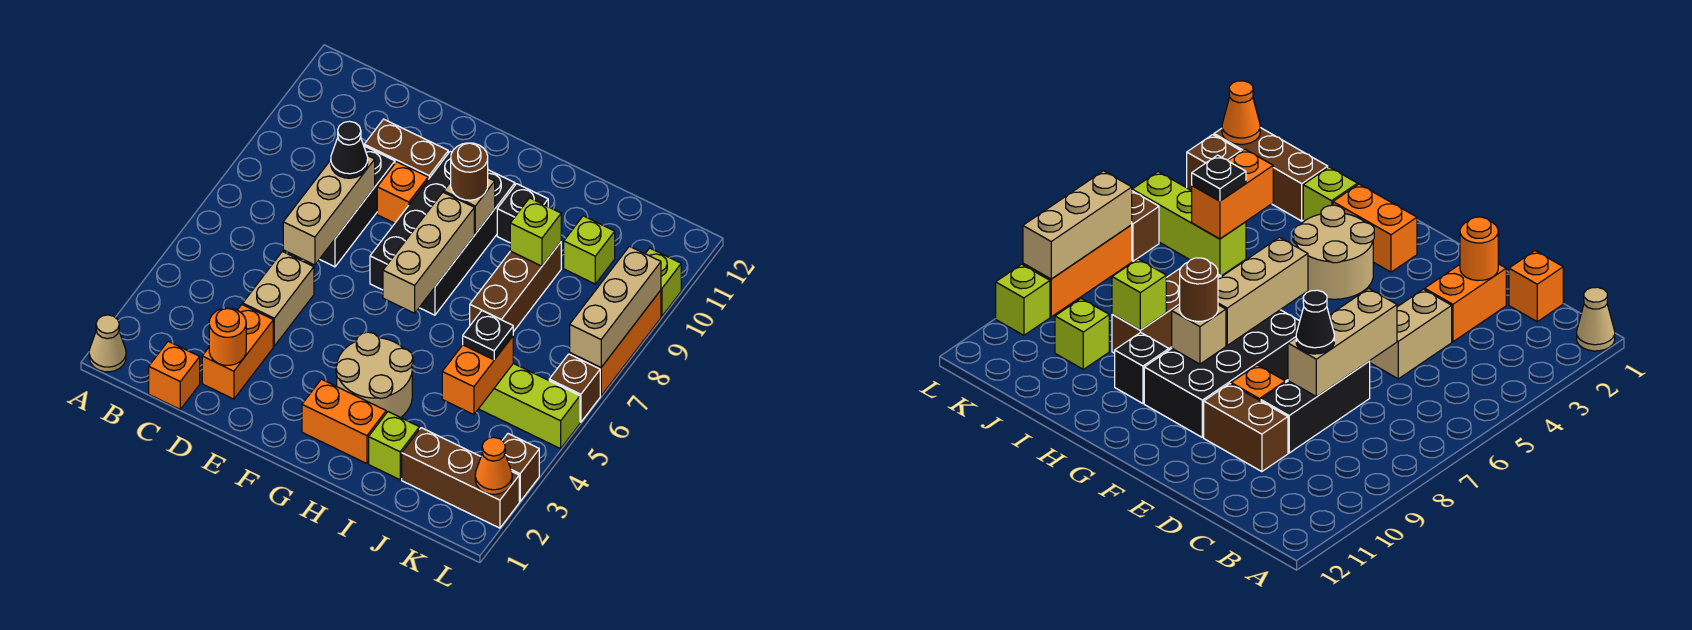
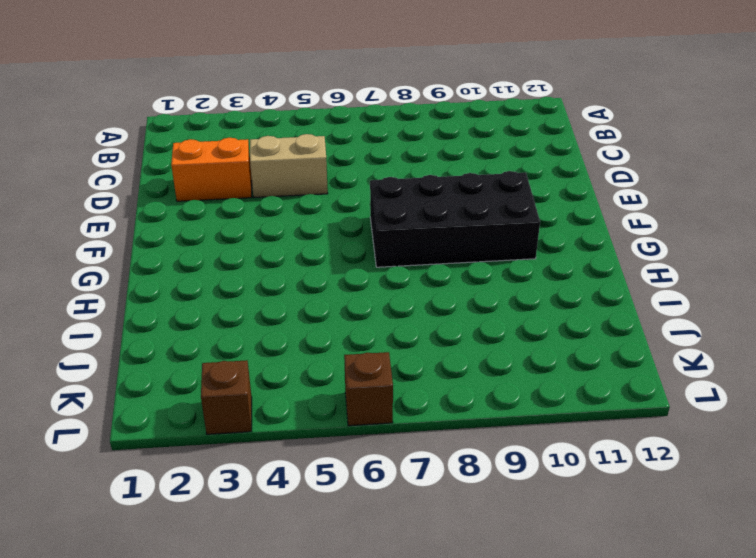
none -> tan cone A1 level 1
none -> orange brick C1 level 1
none -> black brick D7:D9 level 1
none -> brown brick D10:E10 level 1

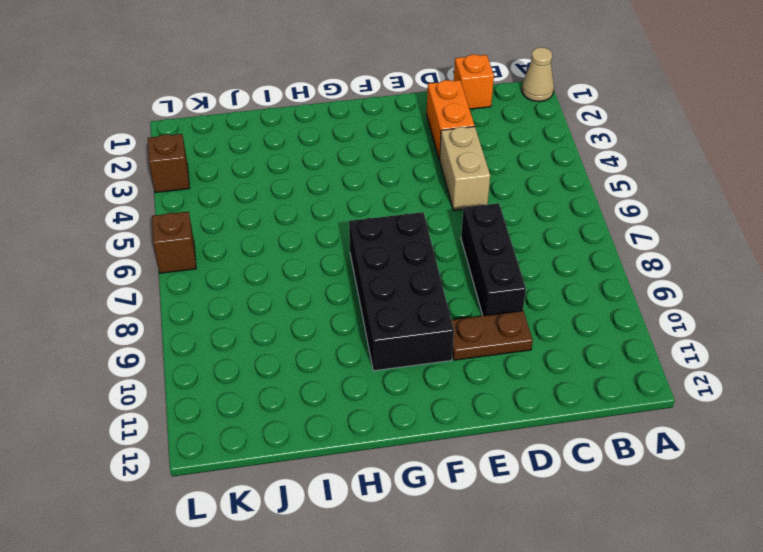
brown plate D10:E10 level 1 -> brown brick D10:E10 level 1
none -> orange brick E9 level 1
none -> orange brick G2:H2 level 1
none -> tan round brick G3:H4 level 1
none -> black brick H10 level 1

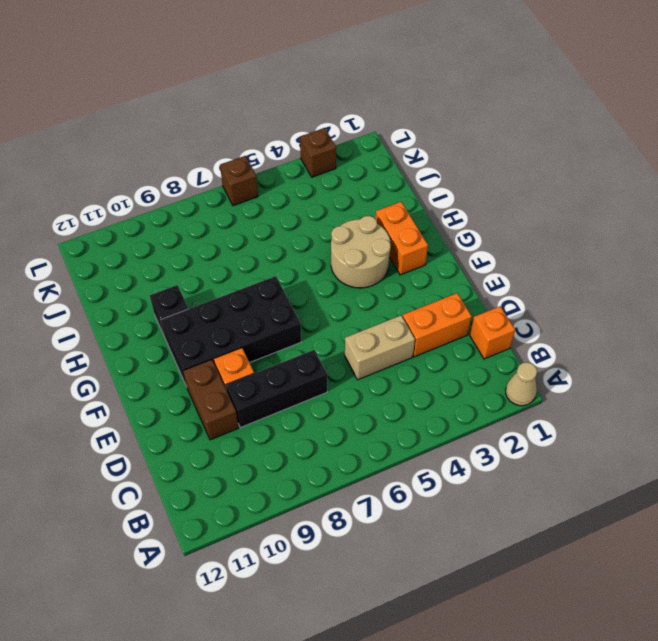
none -> lime brick I2 level 1
none -> brown brick I7:I9 level 1
none -> brown brick J2:L2 level 1
none -> lime brick J5:L5 level 1

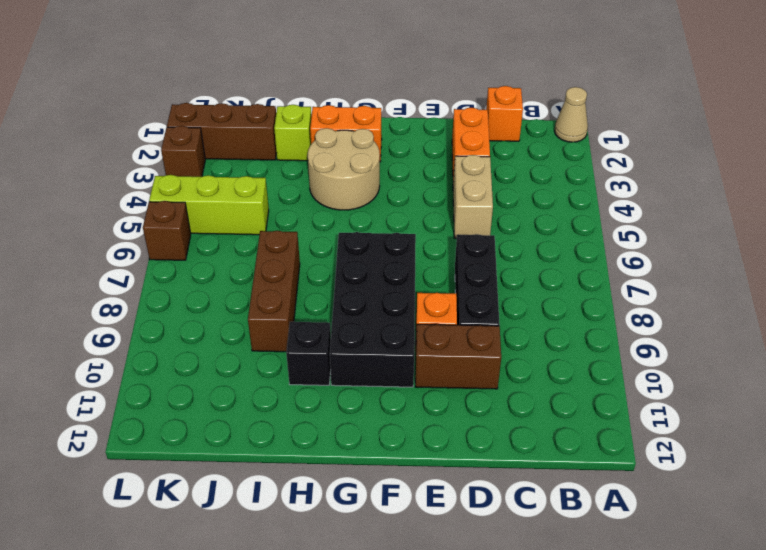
none -> lime brick J10 level 1
none -> orange brick L7:L9 level 1
none -> lime brick L10 level 1
none -> orange round brick D2 level 2

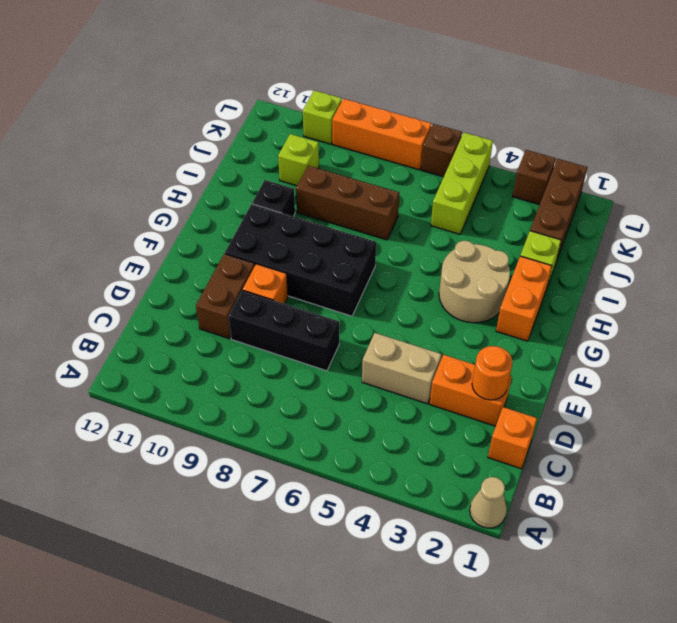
none -> tan brick D6:D8 level 2
none -> tan brick G6:G8 level 2
none -> tan brick G9 level 2
none -> lime brick I9 level 2

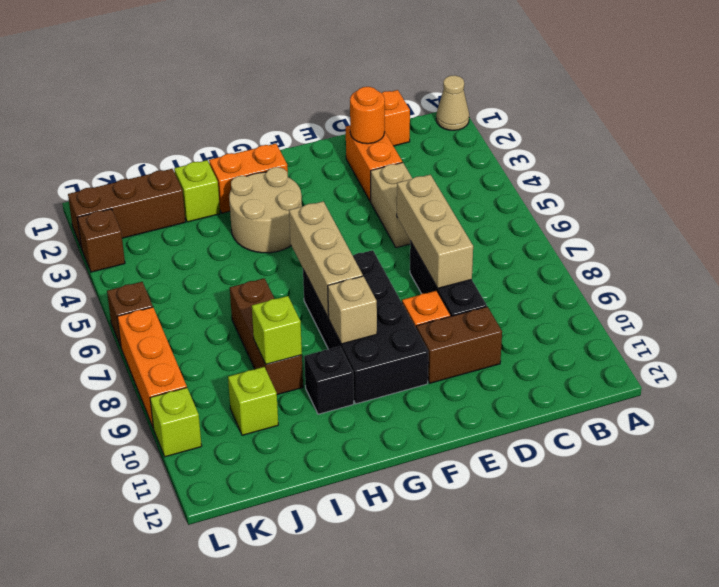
none -> lime brick J5:L5 level 1
none -> orange brick J4:J5 level 2
none -> orange cone L2 level 2
none -> tan brick L7:L9 level 2

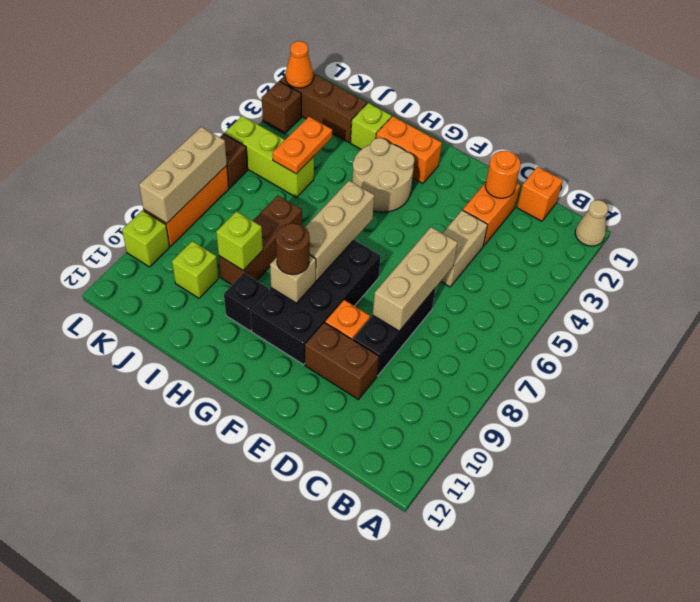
orange plate J4:J5 level 2 -> orange brick J4:J5 level 2
none -> black cone D8 level 3
none -> black plate J5 level 3

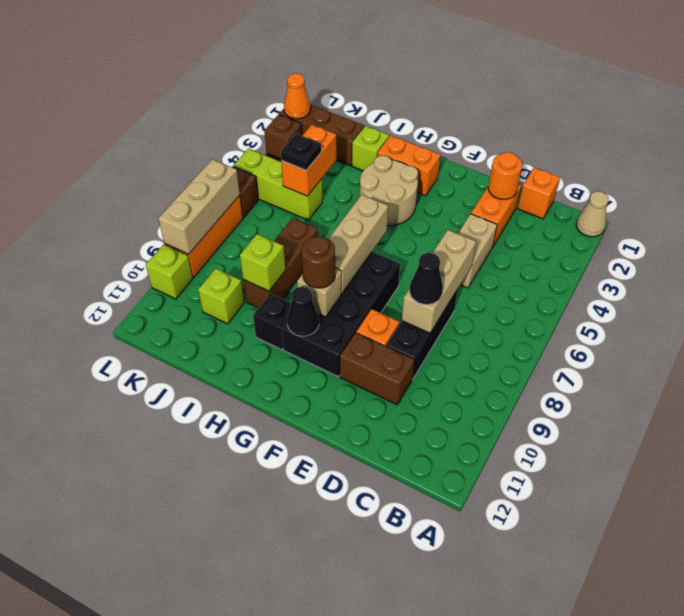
black cone G10 level 2 -> none

